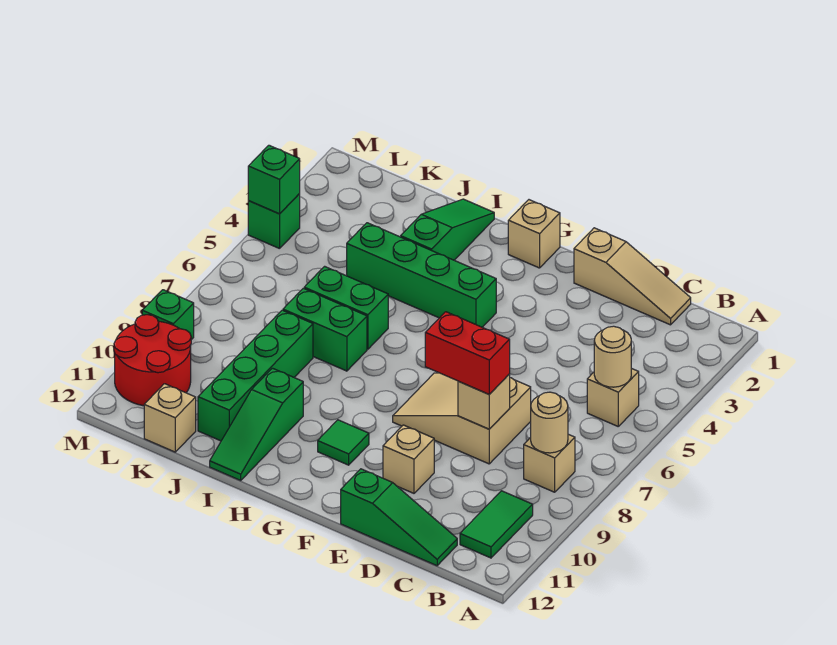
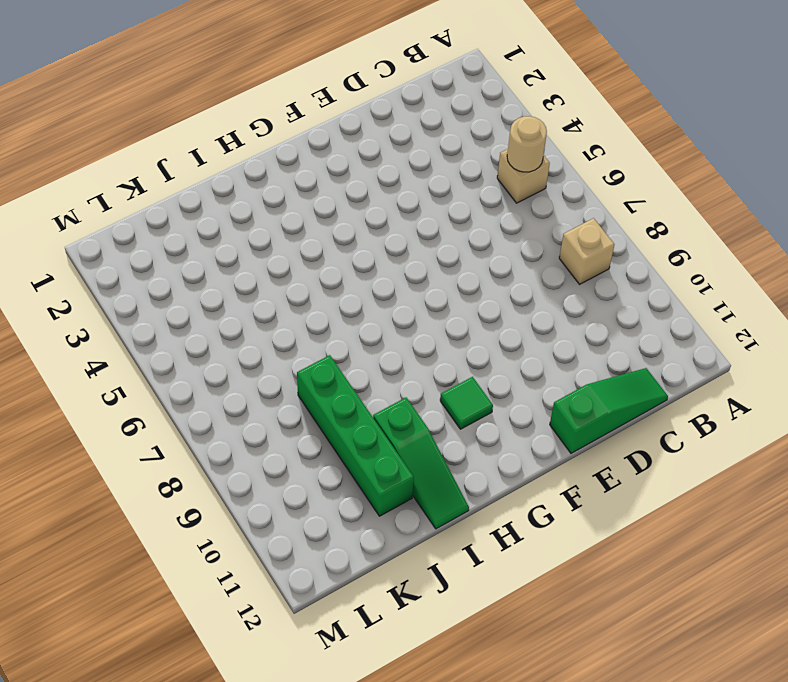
none -> green tile B10:B11 level 1
none -> tan slope C1:E1 level 1 top E
none -> tan slope D7:F8 level 1 top D

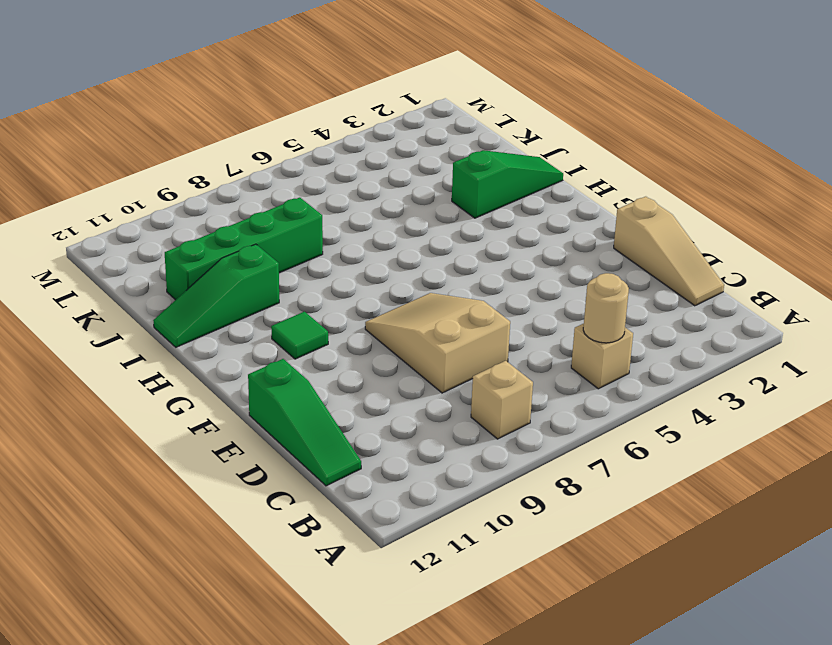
none -> green tile B10:B11 level 1
none -> tan brick E10 level 1
none -> tan brick G1 level 1

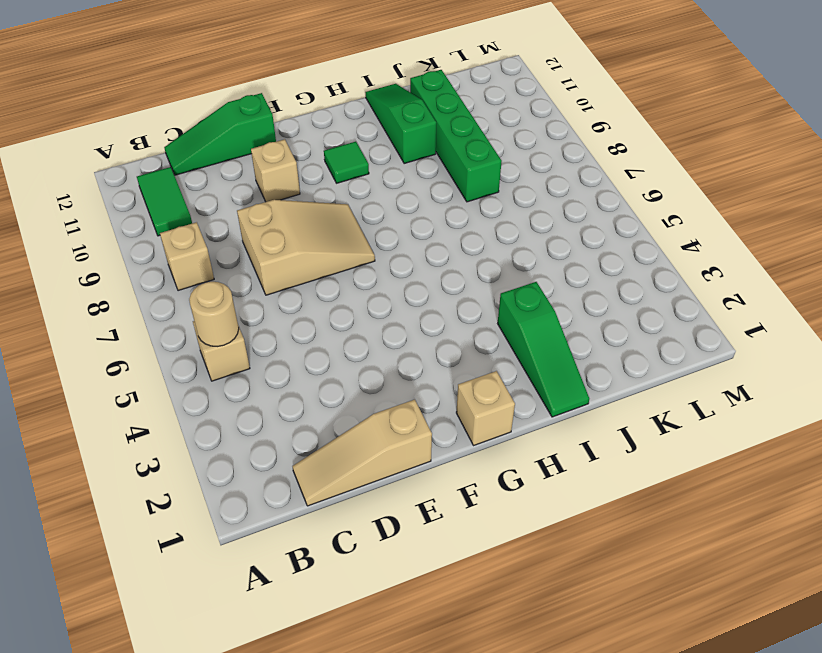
none -> green brick G4:J4 level 1
none -> green brick I6:J6 level 1
none -> green brick I7:J7 level 1

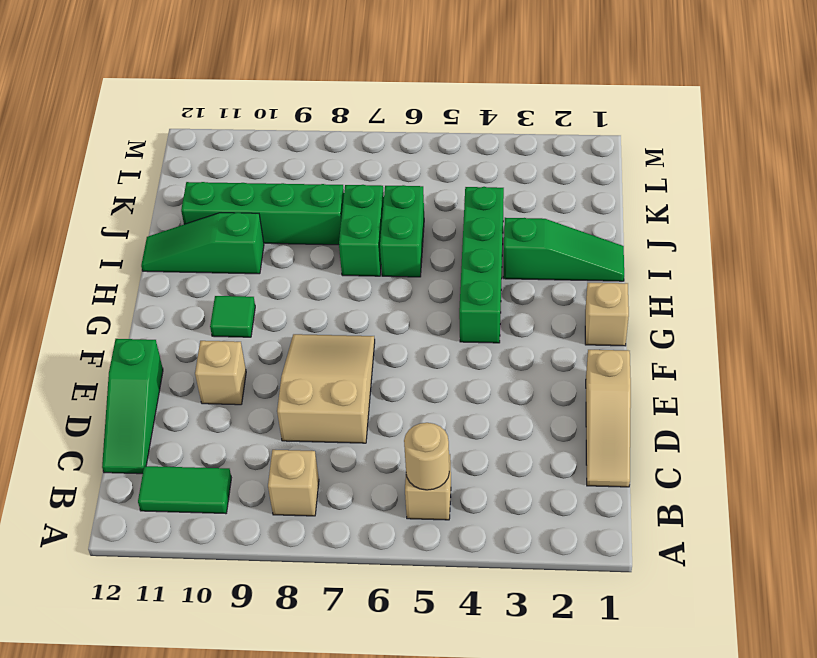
none -> tan brick K12 level 1
none -> red round brick L10:M11 level 1
none -> green brick M4 level 1

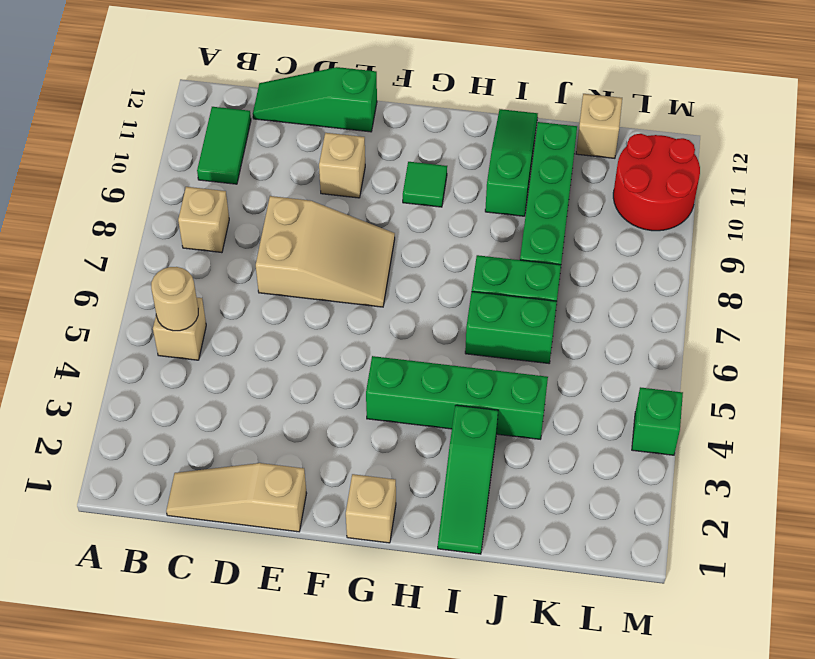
none -> green brick M9 level 1
none -> tan round brick B8 level 2
none -> tan brick D8 level 2

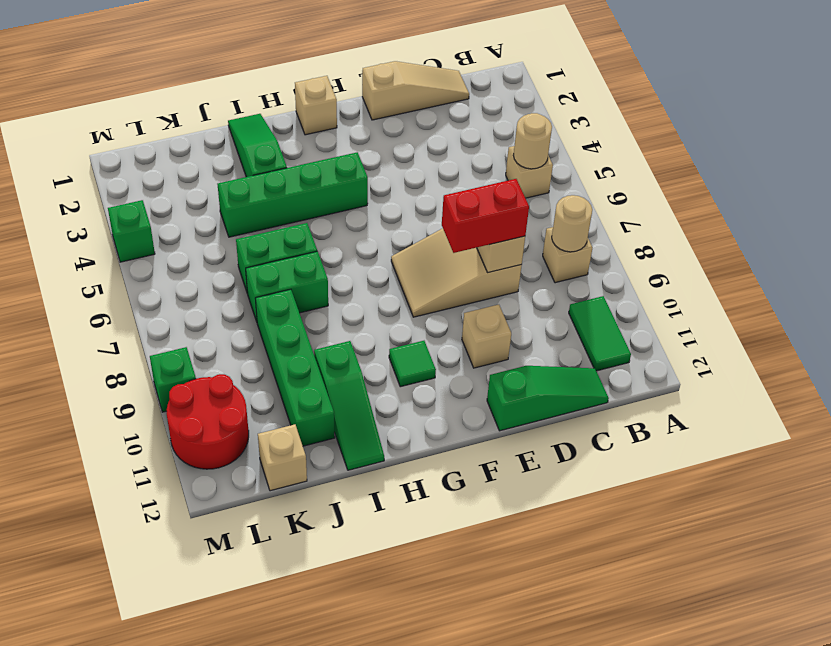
none -> green brick M4 level 2

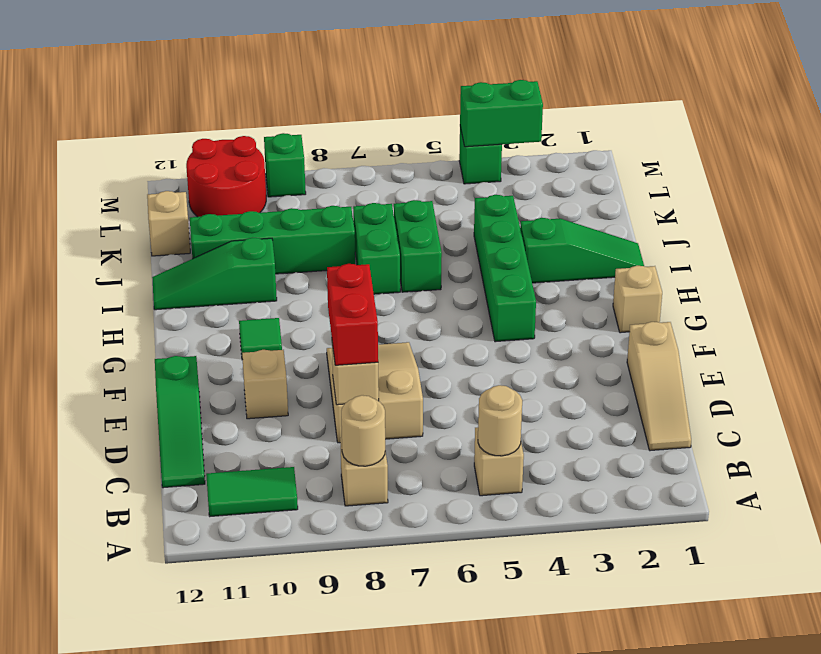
green brick M3:M4 level 2 -> green brick M4 level 2

